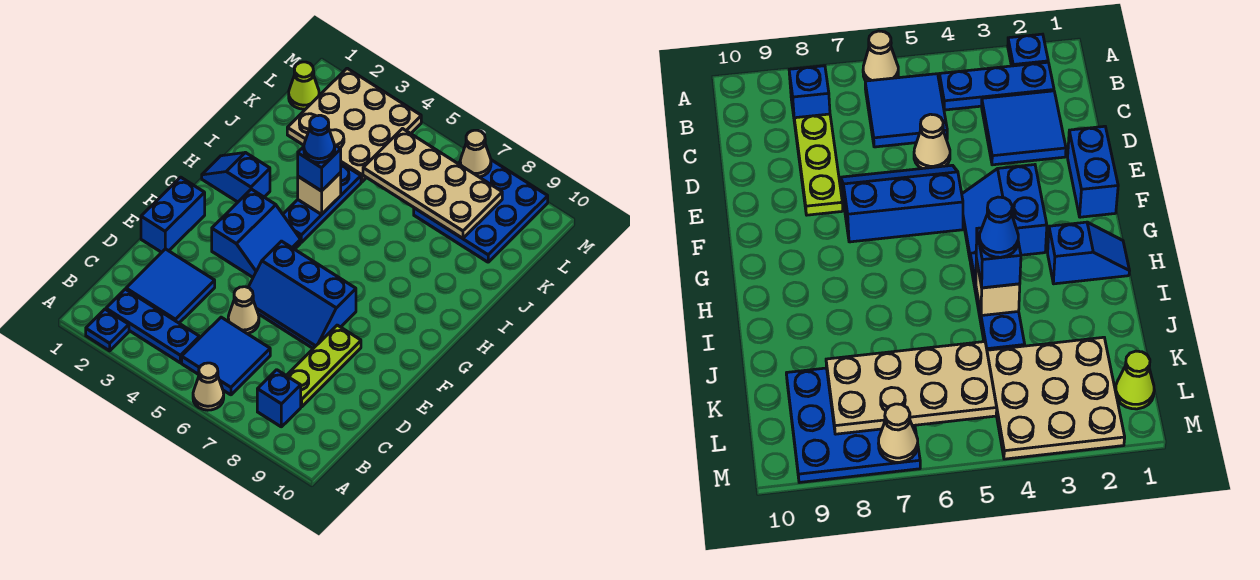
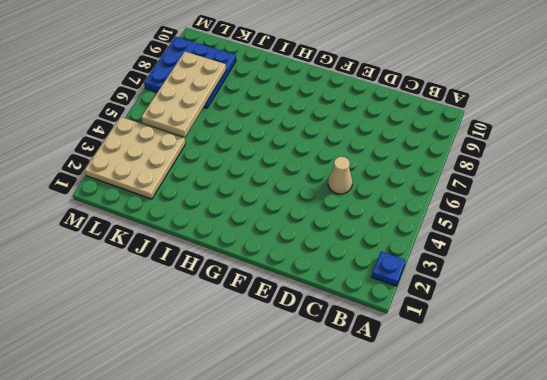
none -> tan cone A6 level 1
none -> blue plate B2:B4 level 1
none -> blue tile B5:C6 level 1

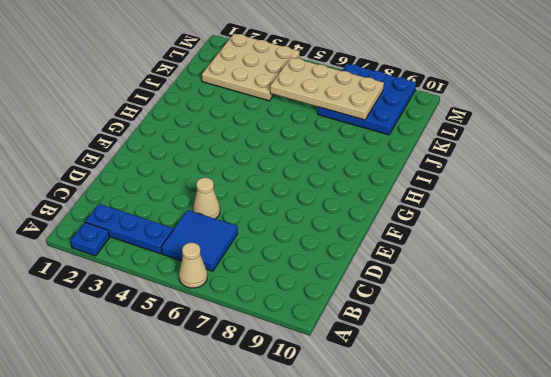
none -> blue brick B8 level 1
none -> blue tile C2:D3 level 1
none -> lime plate C8:E8 level 1

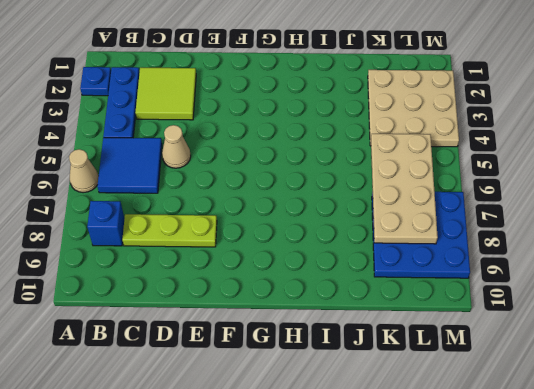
lime tile C2:D3 level 1 -> blue tile C2:D3 level 1
none -> blue brick E1:F1 level 1
none -> blue slope E5:F7 level 1 top F
none -> blue slope F3:G4 level 1 top 3

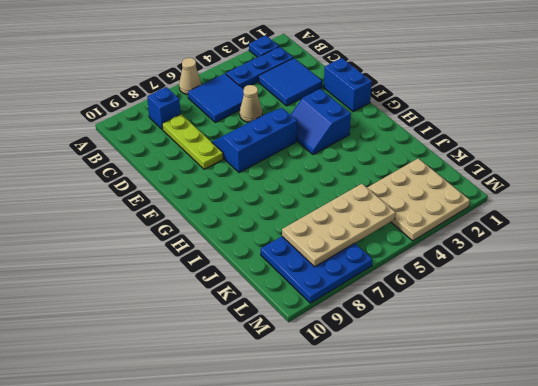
none -> blue slope H1:H2 level 1 top 2
none -> blue plate H4:J4 level 1
none -> lime cone L1 level 1

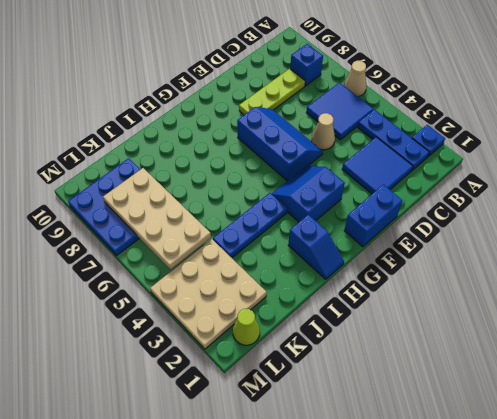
none -> tan brick I4 level 2
none -> tan cone M7 level 2
none -> blue brick I4 level 3

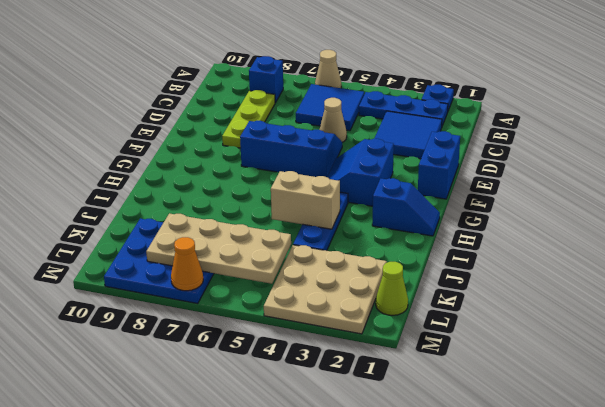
tan brick I4:I5 level 2 -> tan brick I4 level 2
orange cone M7 level 2 -> tan cone M7 level 2
none -> blue brick I4 level 3
none -> blue cone I4 level 4

